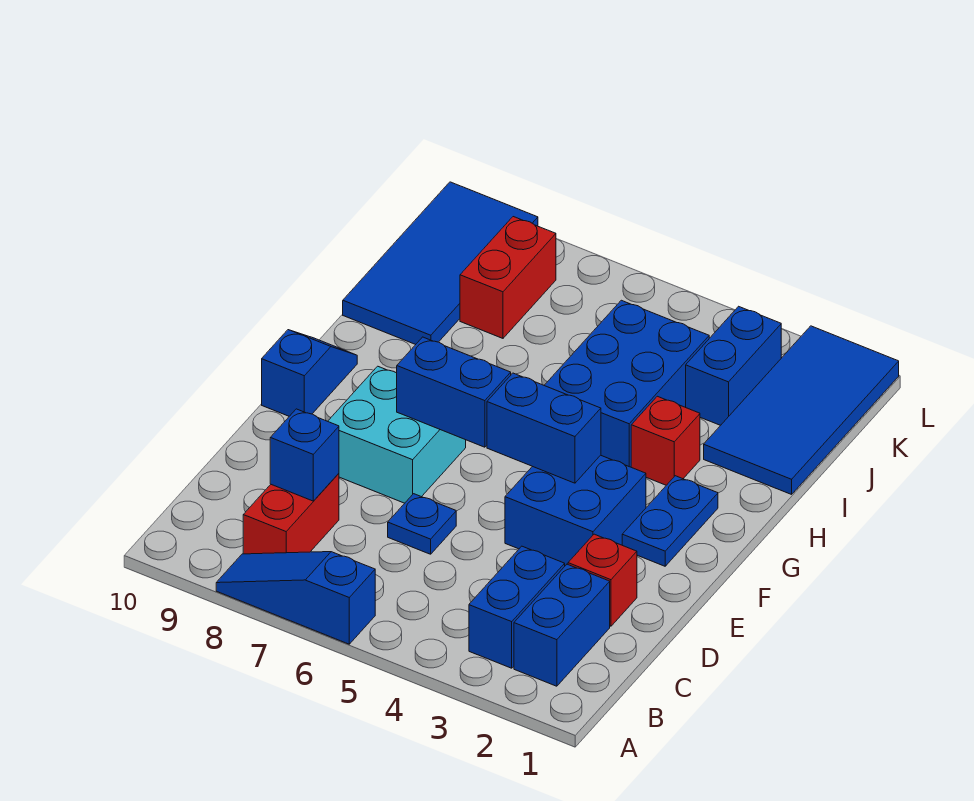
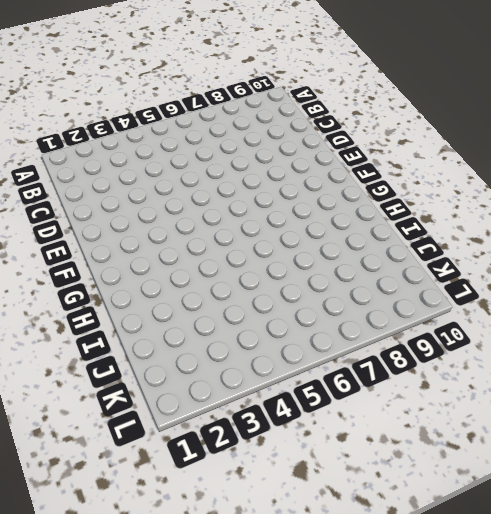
none -> blue slope A6:A8 level 1 top 6
none -> blue brick B2:C2 level 1
none -> blue brick B3:C3 level 1

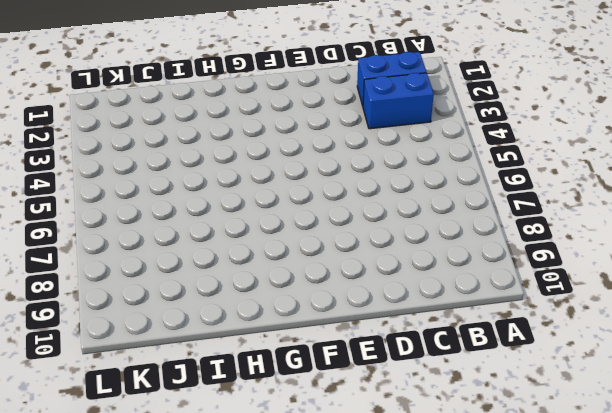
none -> blue slope A6:A8 level 1 top 6
none -> red brick B8:C8 level 1
none -> red brick D2 level 1

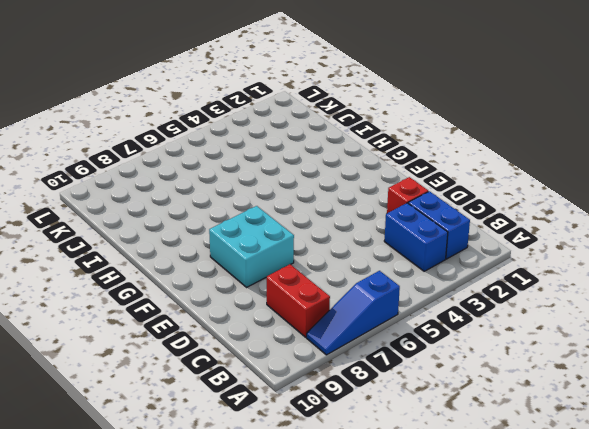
none -> blue plate D6 level 1
none -> blue brick E3:F4 level 1
none -> blue plate F2:G2 level 1

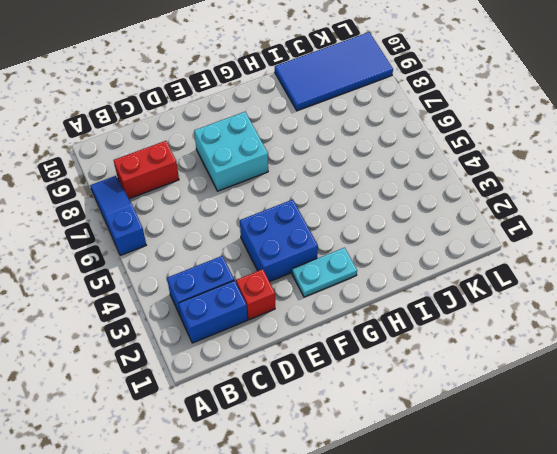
cyan plate F2:G2 level 1 -> blue plate F2:G2 level 1
none -> blue plate D6 level 1
none -> blue slope F10:G10 level 1 top F
none -> red brick H3 level 1

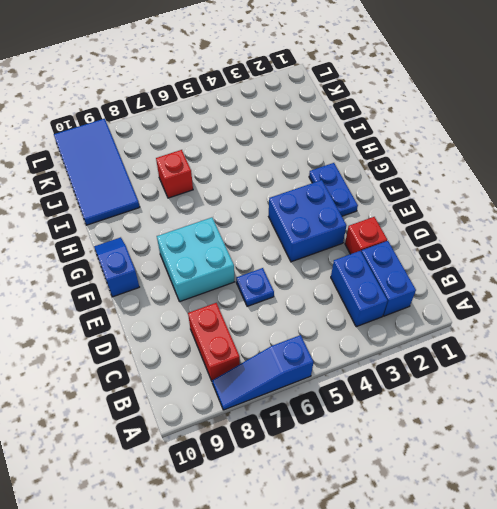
red brick I7 level 1 -> red brick H3 level 1
none -> blue brick H4:J5 level 1
none -> blue tile I1:L2 level 1
none -> blue brick J3:K3 level 1

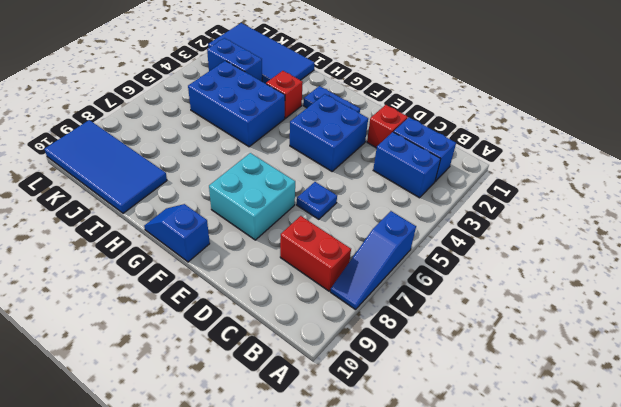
none -> red brick J8:K8 level 1
none -> blue brick C8 level 2
none -> blue brick F4:F5 level 2

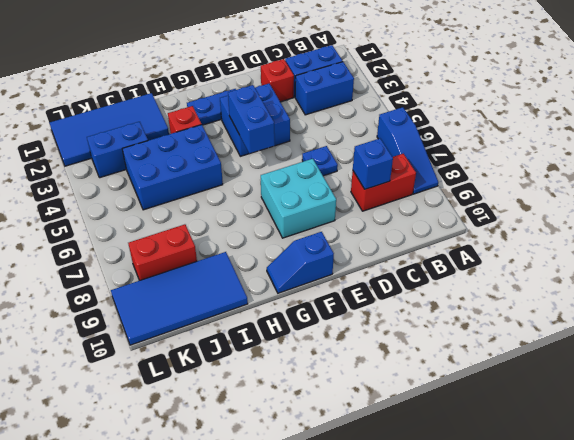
none -> blue brick F6:F7 level 2

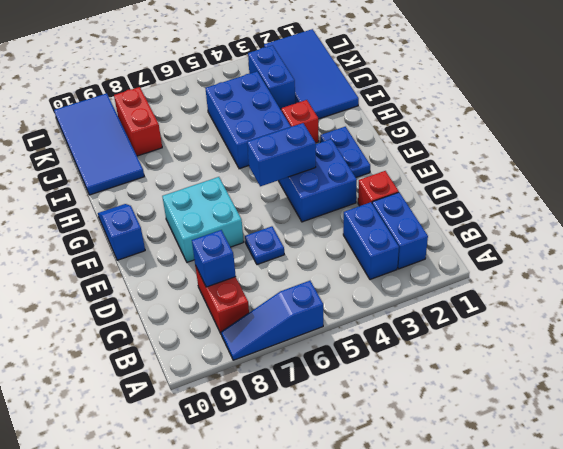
none -> blue brick F6:F7 level 2

